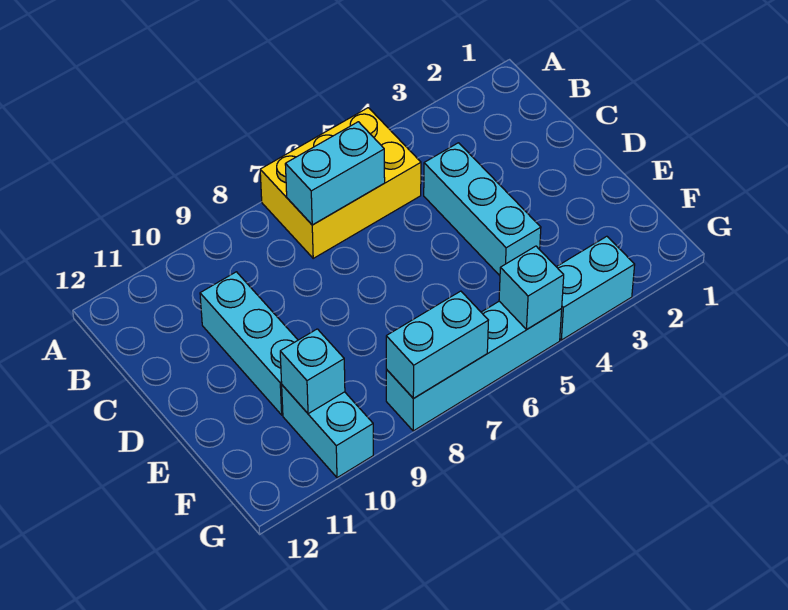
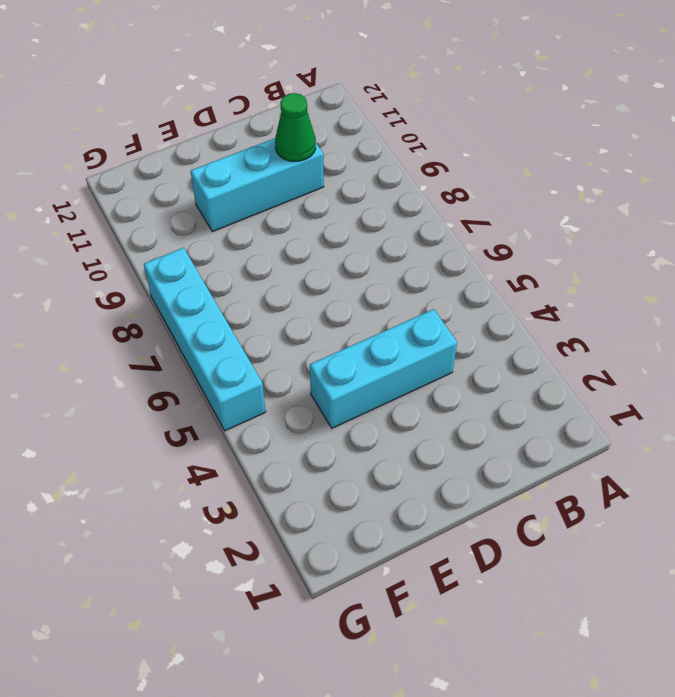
green cone C10 level 2 -> none
none -> yellow brick A5:B7 level 1
none -> cyan brick F10:G10 level 1

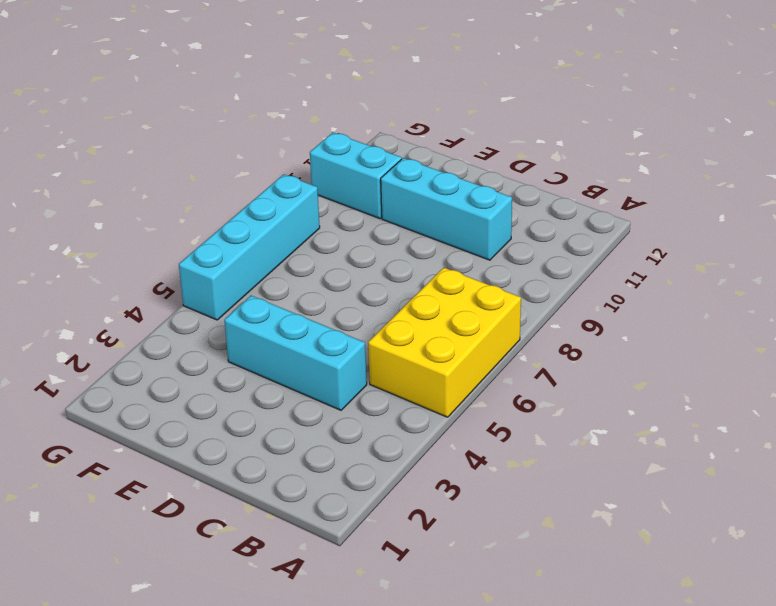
none -> cyan brick G3:G4 level 1
none -> cyan brick B6:B7 level 2

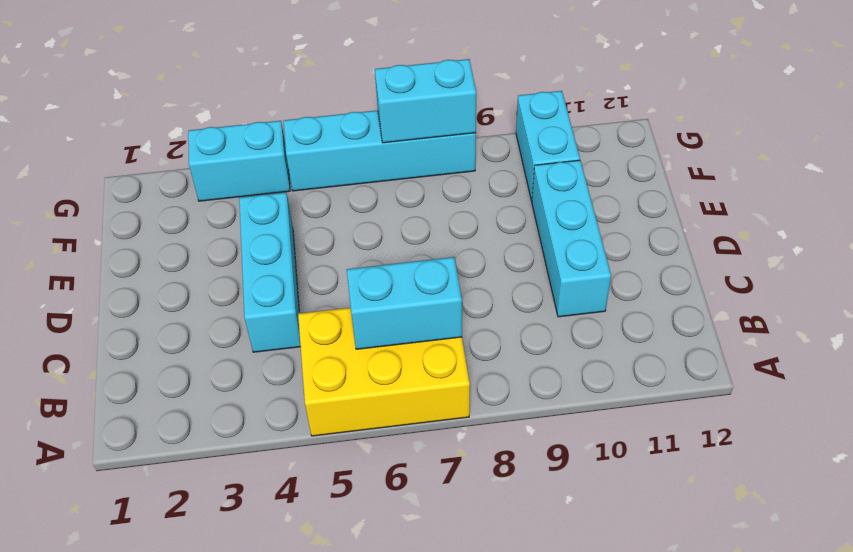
none -> cyan brick F10 level 2
none -> cyan brick G5 level 2

